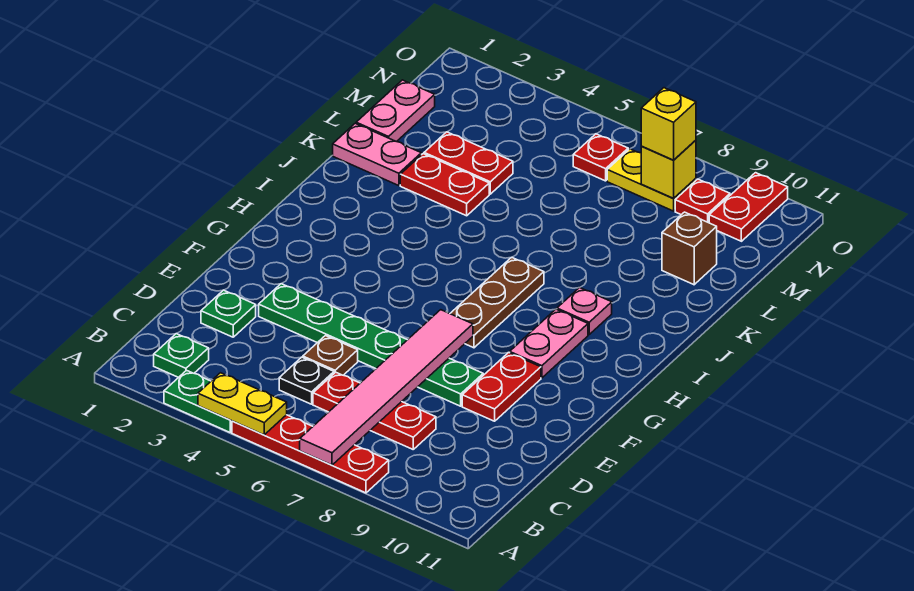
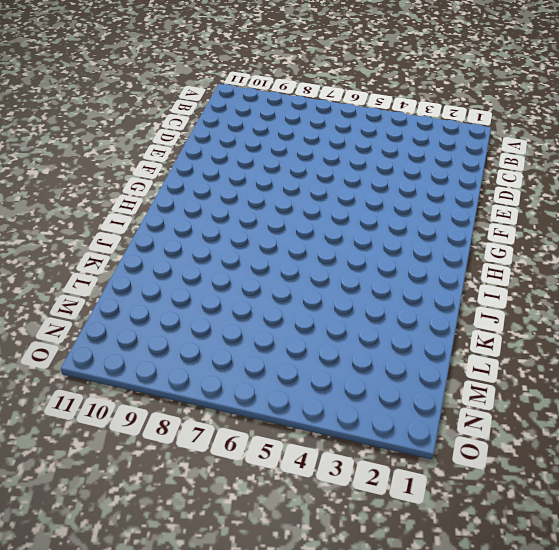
none -> green plate A3:A4 level 1
none -> red plate A5:A8 level 1
none -> green plate B2 level 1

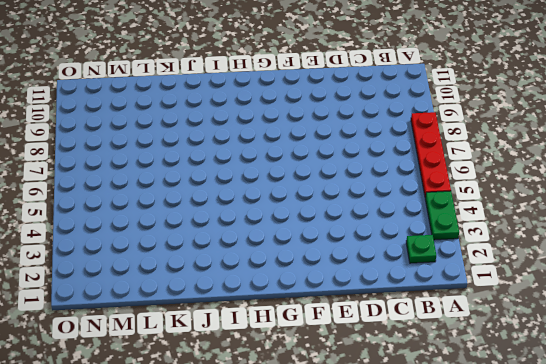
none -> black plate C5 level 1
none -> red plate C6:C8 level 1
none -> green plate D2 level 1

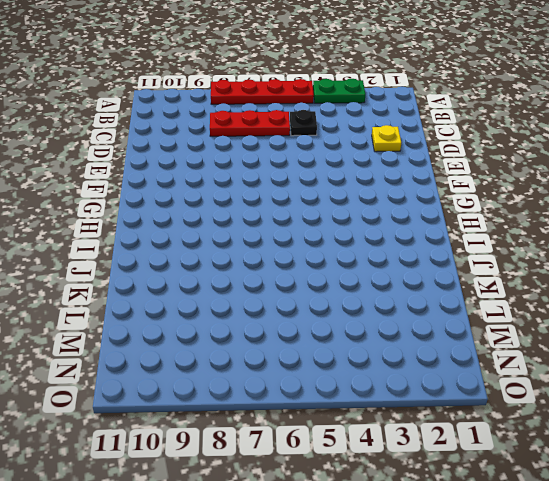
yellow plate D2 level 1 -> green plate D2 level 1
none -> green plate B2 level 1
none -> brown plate D5 level 1
none -> green plate E3:E8 level 1

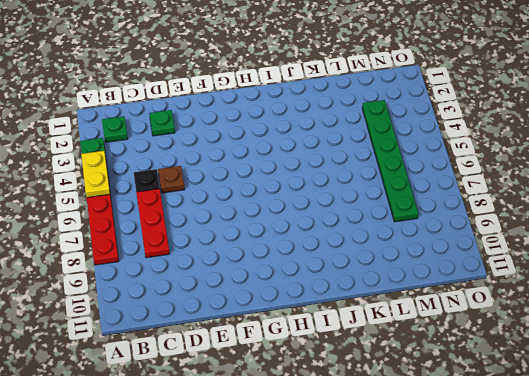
green plate M3:M8 level 1 -> green plate E3:E8 level 1
none -> red plate E9:F9 level 1
none -> brown plate G7:I7 level 1
none -> pink plate G9:H9 level 1

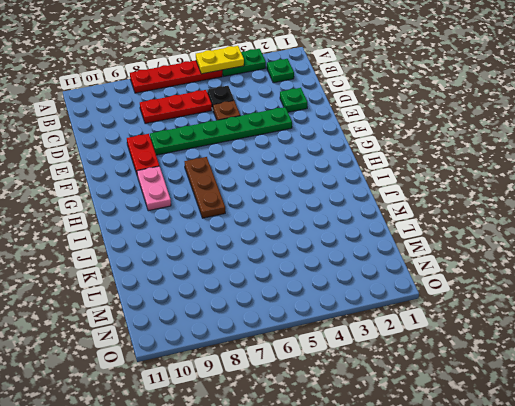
none -> pink plate I9 level 1
none -> pink plate K1:K2 level 1
none -> red plate K3:K4 level 1

